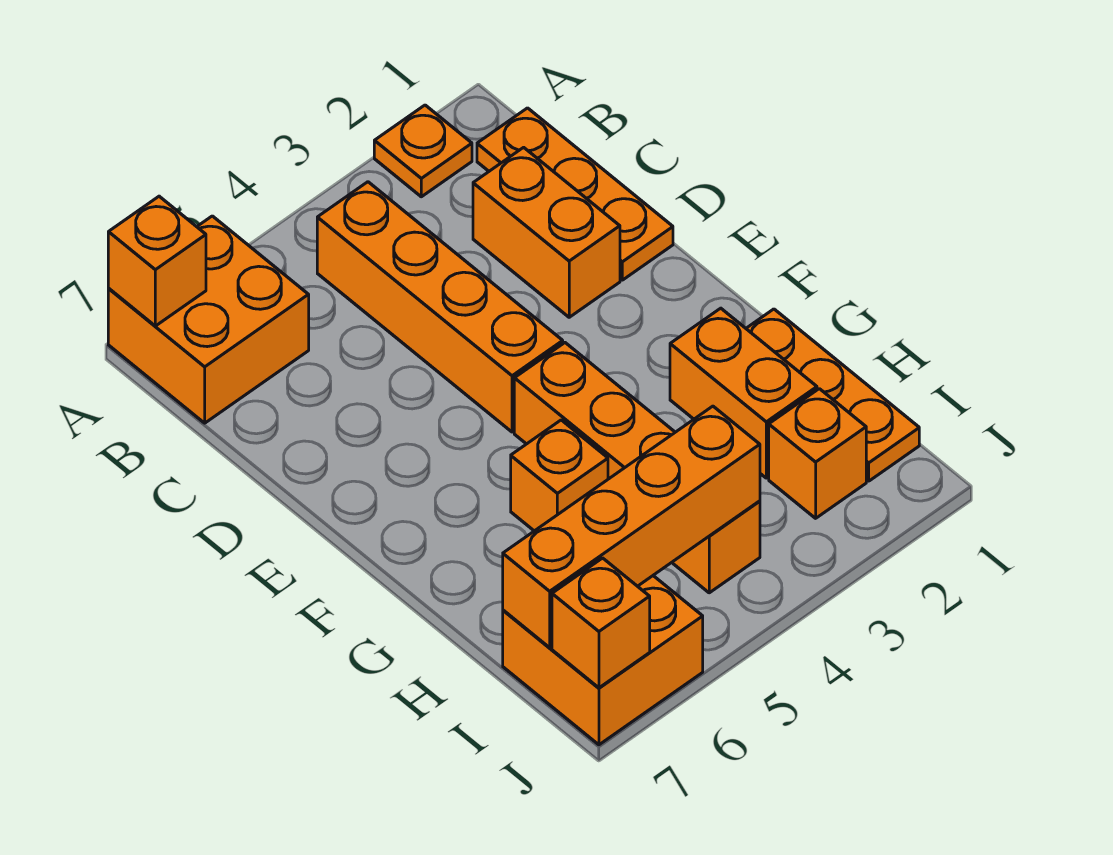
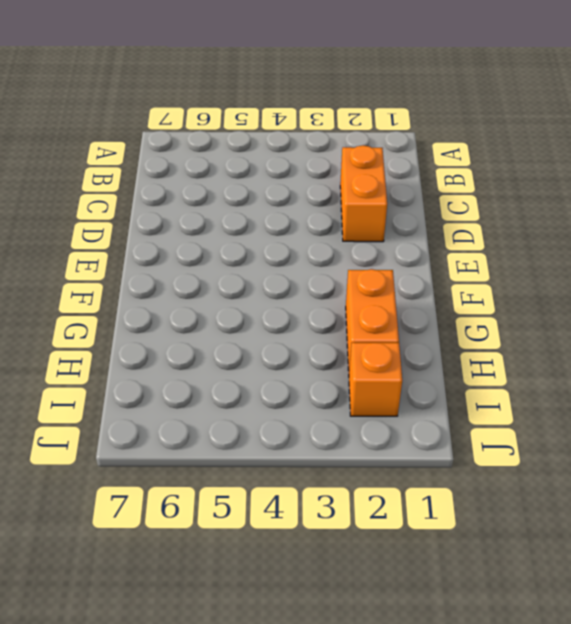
none -> orange plate A2 level 1
none -> orange brick A6:B7 level 1
none -> orange plate B1:D1 level 1

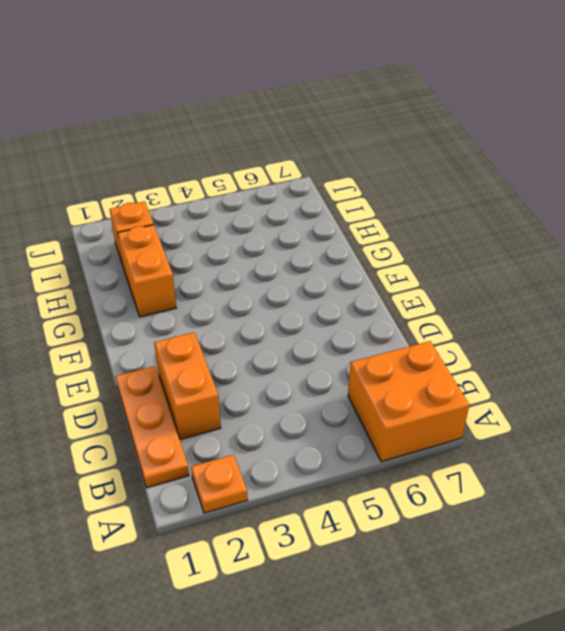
none -> orange brick B4:E4 level 1
none -> orange brick F4:I4 level 1
none -> orange plate G1:I1 level 1

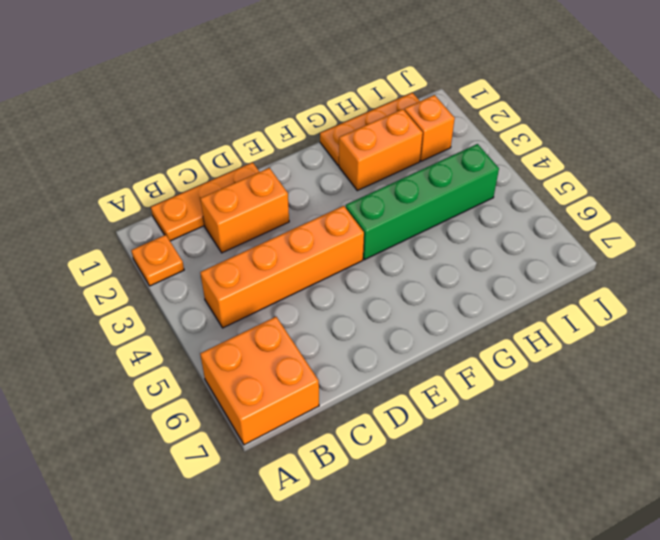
green brick F4:I4 level 1 -> orange brick F4:I4 level 1
none -> orange brick G5 level 1
none -> orange brick I6:J7 level 1
none -> orange brick A7 level 2

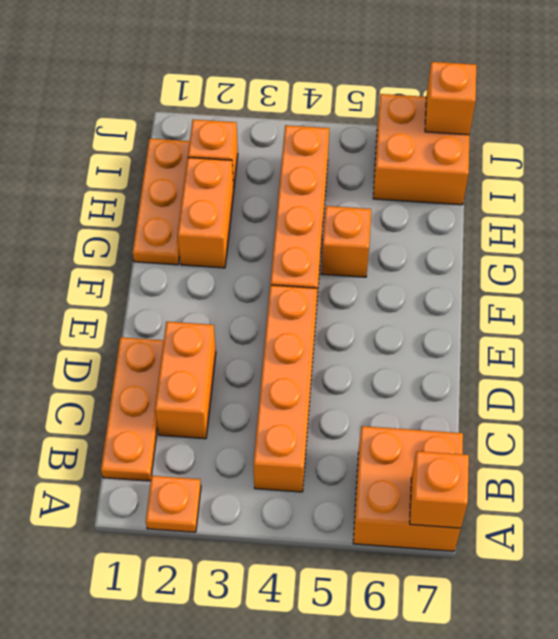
none -> orange brick I4:I7 level 2

